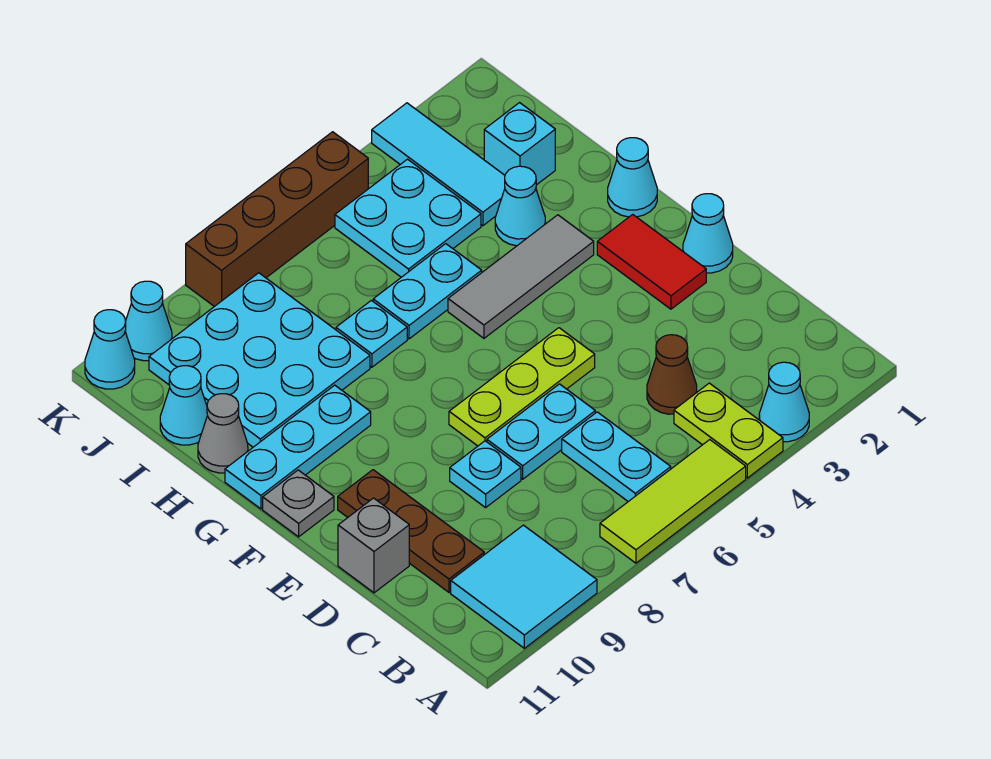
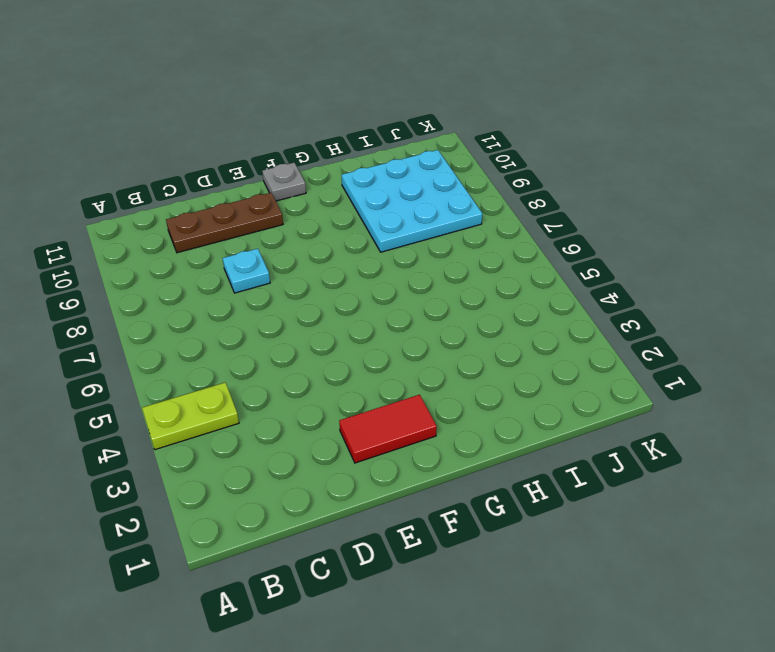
none -> cyan cone A3 level 1
none -> lime tile A5:A7 level 1
none -> cyan tile A9:B10 level 1

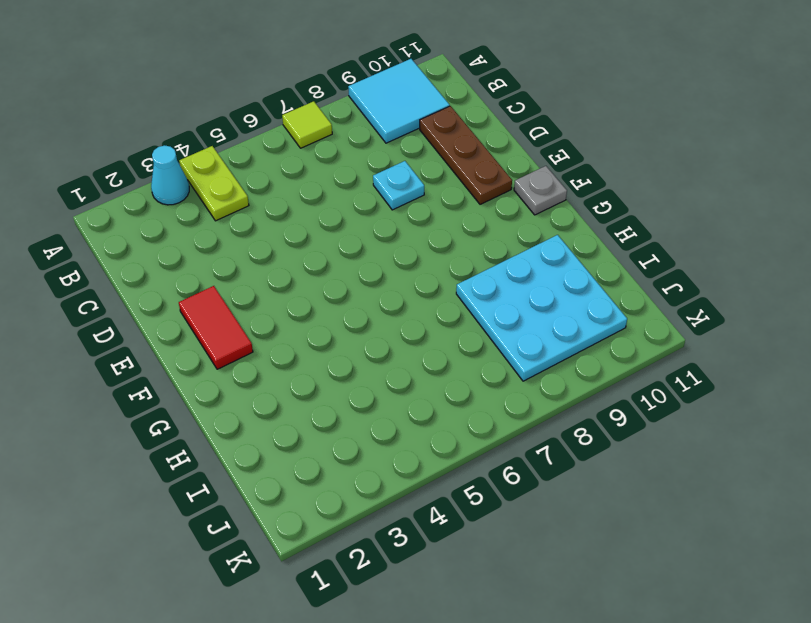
lime tile A7 level 1 -> lime tile A5:A7 level 1
none -> cyan plate B6:C6 level 1
none -> brown cone C4 level 1
none -> cyan plate D6:D7 level 1

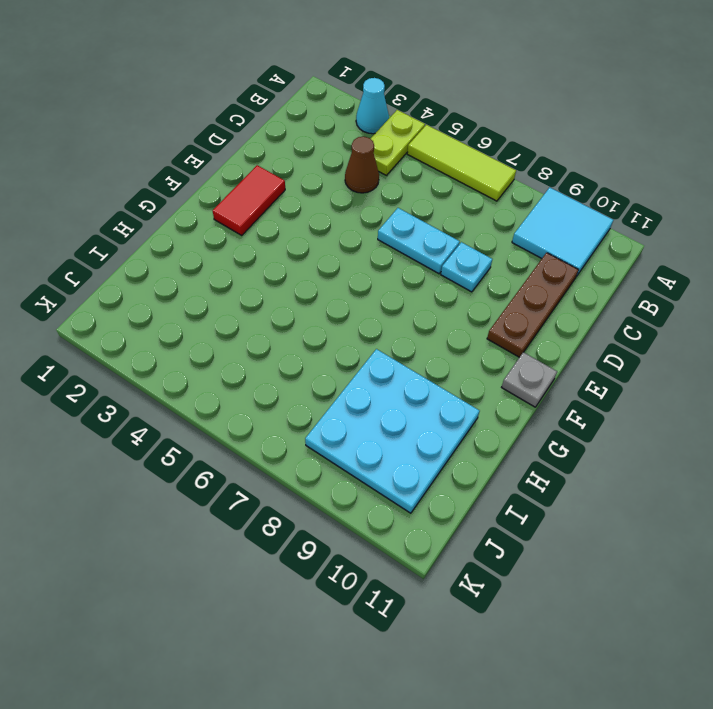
none -> cyan plate B6:C6 level 1
none -> grey brick D11 level 1
none -> cyan cone E1 level 1

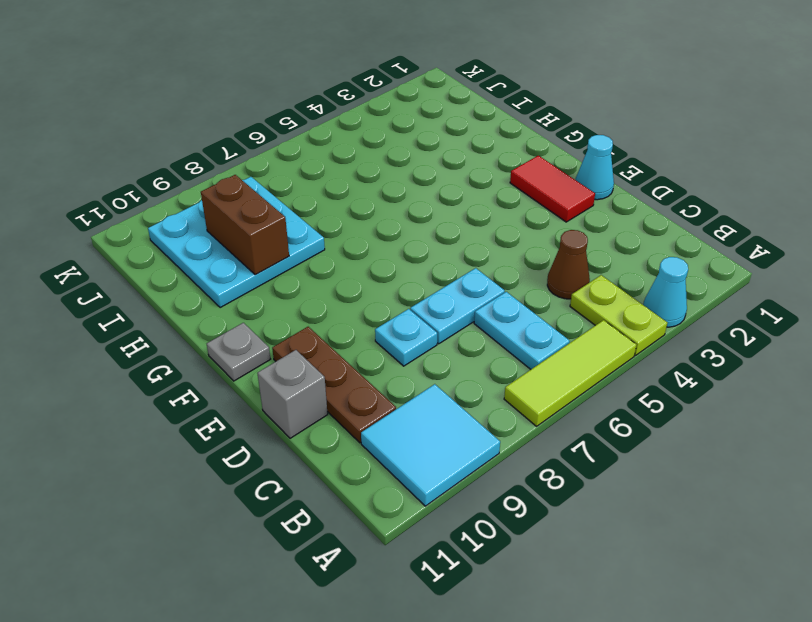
brown brick H9:I9 level 2 -> none
none -> lime plate E5:E7 level 1
none -> cyan cone G1 level 1
none -> grey tile G3:G5 level 1

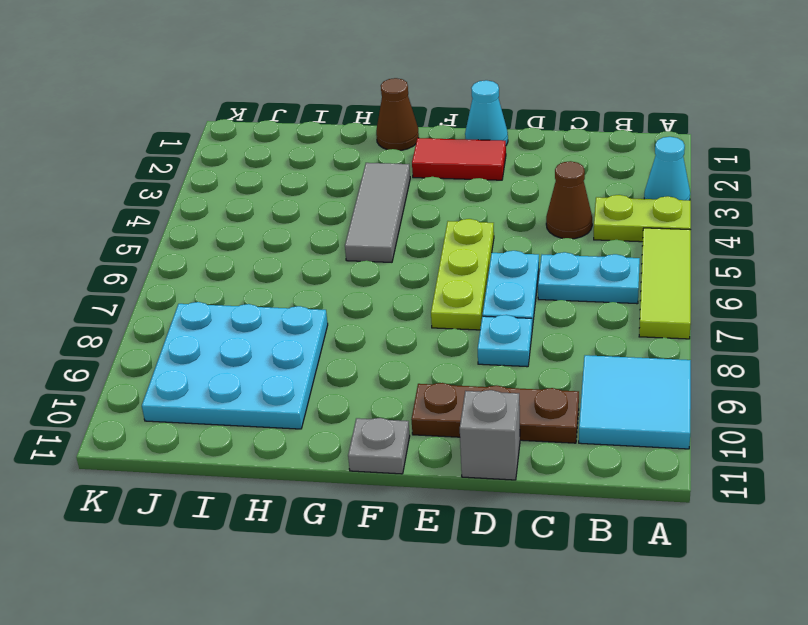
brown cone G1 level 1 -> cyan cone G1 level 1
none -> cyan plate G9:G11 level 1
none -> cyan cone H3 level 1
none -> cyan plate H5:H6 level 1

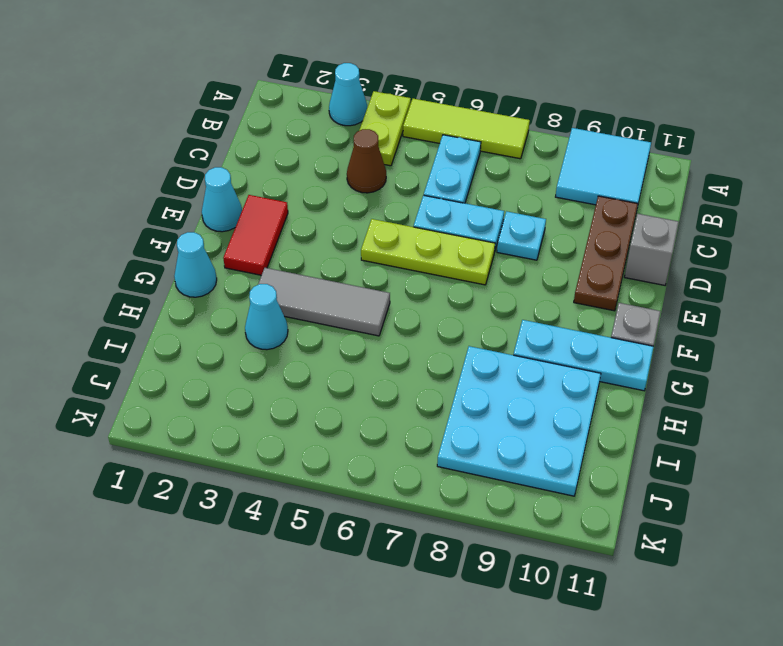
none -> cyan plate H5:H6 level 1
none -> cyan plate H7 level 1
none -> grey cone H11 level 1

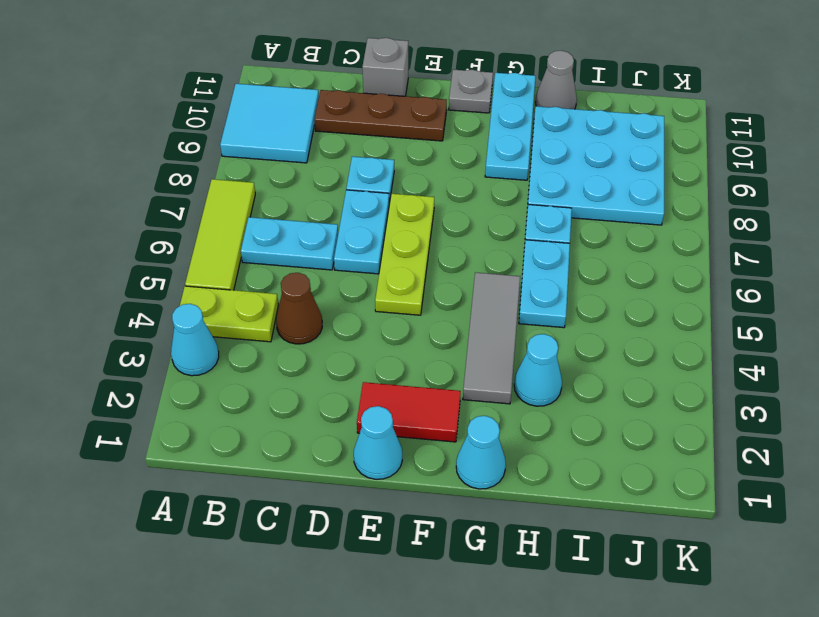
none -> cyan brick I2 level 1
none -> cyan tile I3:K3 level 1
none -> cyan plate I4:J5 level 1

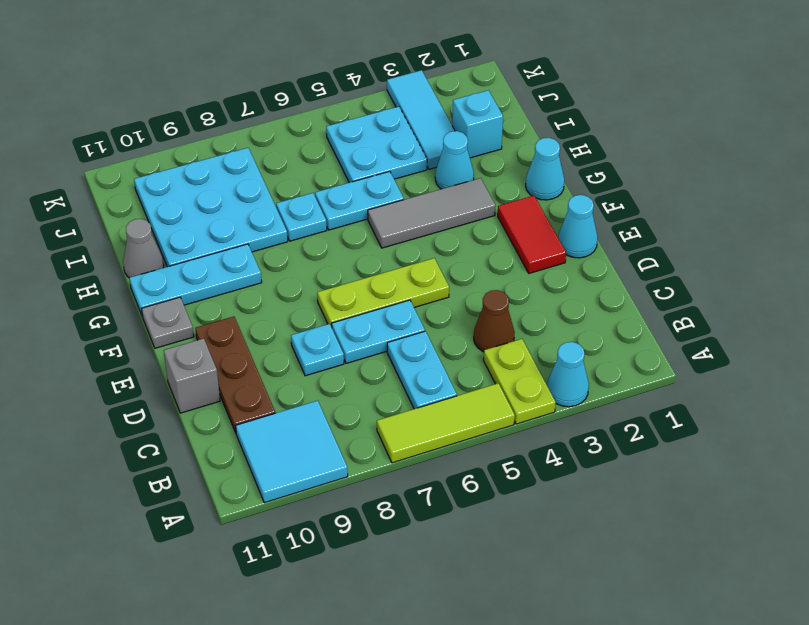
none -> cyan cone I11 level 1
none -> brown brick K5:K8 level 1
none -> cyan cone K10 level 1

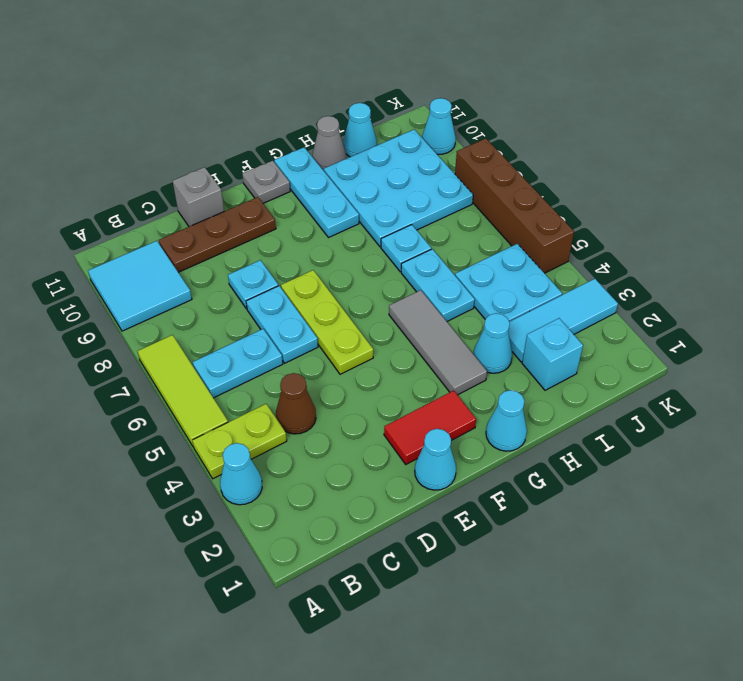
none -> cyan cone K11 level 1

